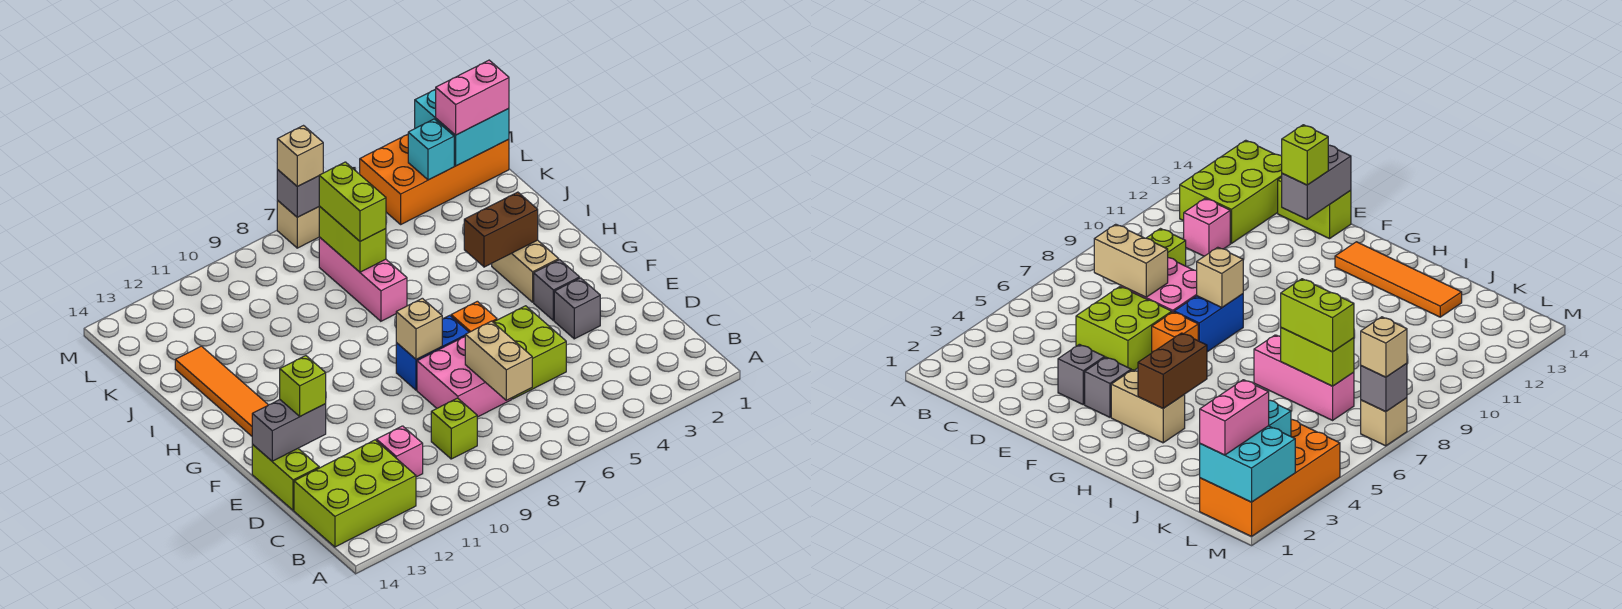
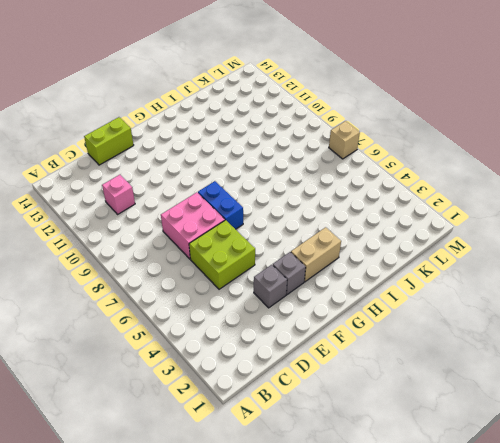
none -> lime brick B12:C14 level 1
none -> lime brick C9 level 1
none -> orange brick F6 level 1

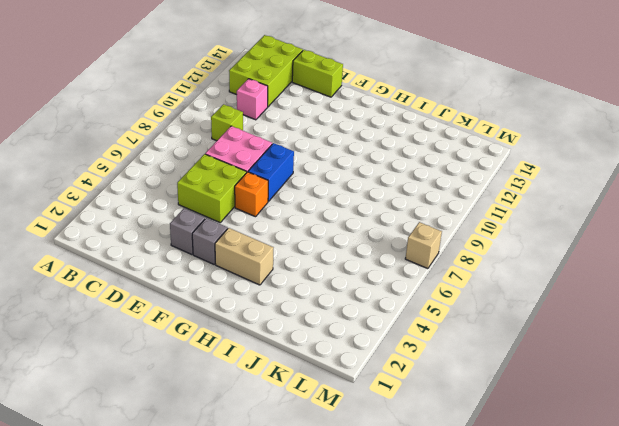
none -> orange tile G13:J13 level 1
none -> pink brick I7:K7 level 1
none -> orange brick L1:M4 level 1

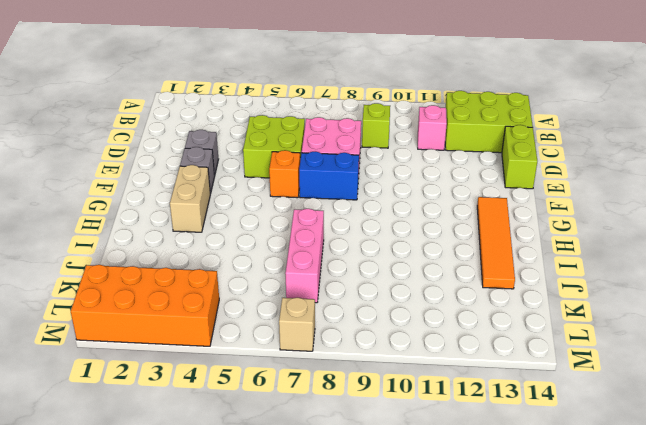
none -> tan brick C7:D7 level 2
none -> grey brick E13:E14 level 2
none -> tan brick F8 level 2

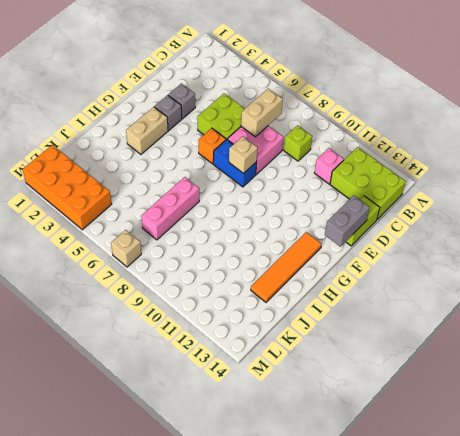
grey brick E14:F14 level 2 -> grey brick E13:E14 level 2
none -> brown brick H3:H4 level 2
none -> lime brick J7:K7 level 2
none -> cyan brick L1:M2 level 2

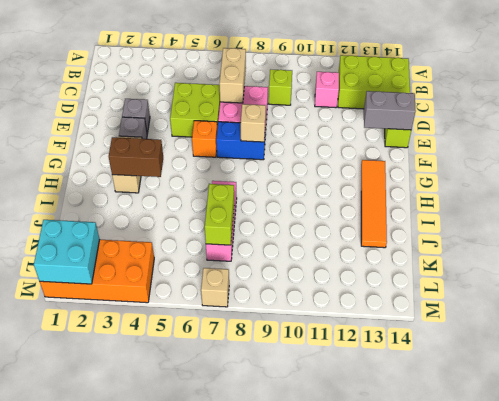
none -> cyan brick L3 level 2
none -> grey brick M7 level 2
none -> lime brick E13 level 3

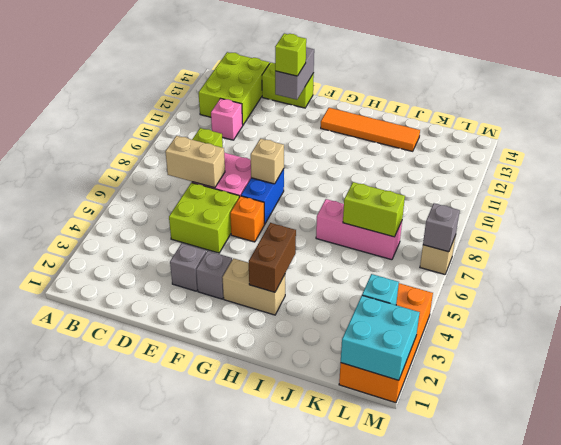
none -> lime brick J7:K7 level 3
none -> pink brick L1:L2 level 3
none -> tan brick M7 level 3

